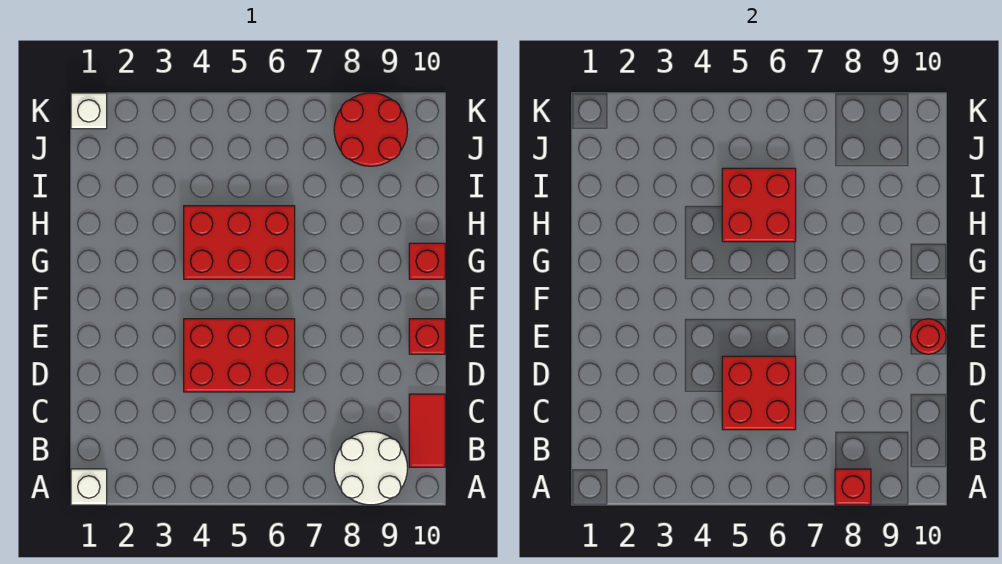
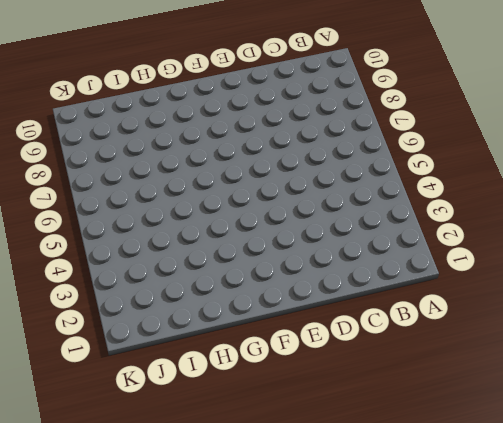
none -> white brick A1 level 1
none -> white round brick A8:B9 level 1
none -> red tile B10:C10 level 1

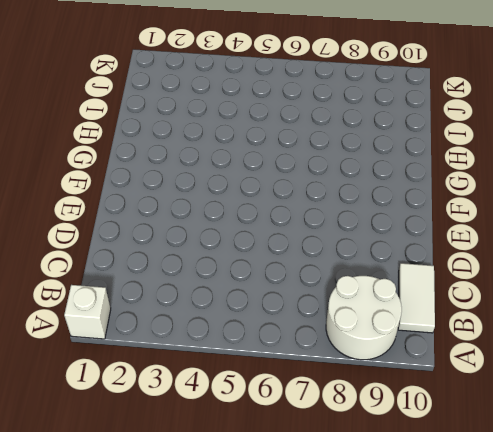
white tile B10:C10 level 1 -> red tile B10:C10 level 1
none -> red brick D4:E6 level 1
none -> red brick E10 level 1
none -> red brick G4:H6 level 1

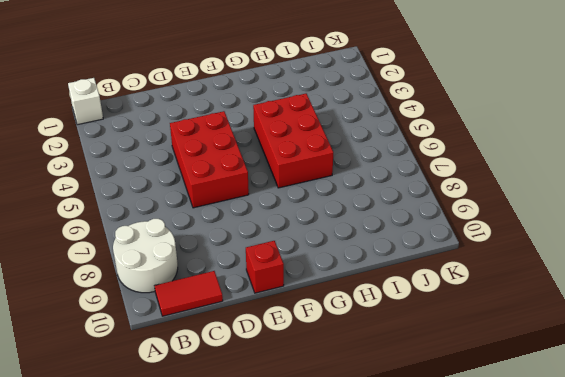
none -> red brick G10 level 1
none -> red round brick J8:K9 level 1
none -> white brick K1 level 1

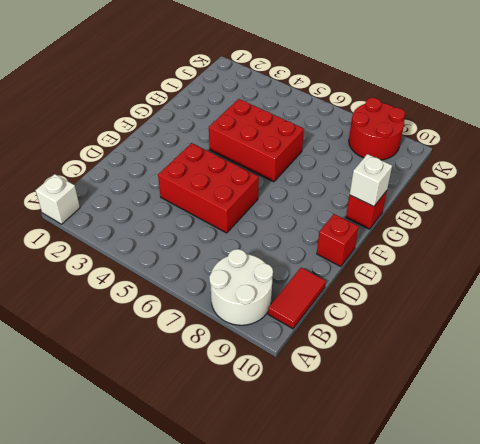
white brick G10 level 2 -> white brick K1 level 1
none -> red brick A8 level 2
none -> red brick C5:D6 level 2
none -> red round brick E10 level 2

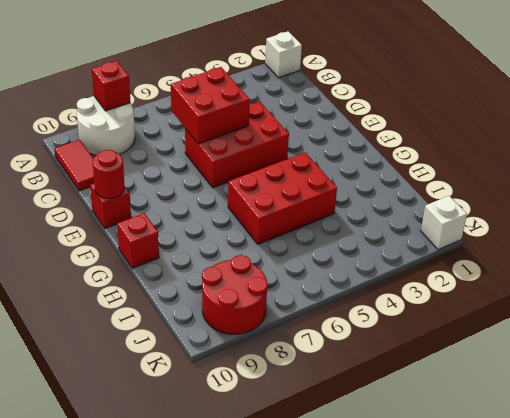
none -> red brick H5:I6 level 2

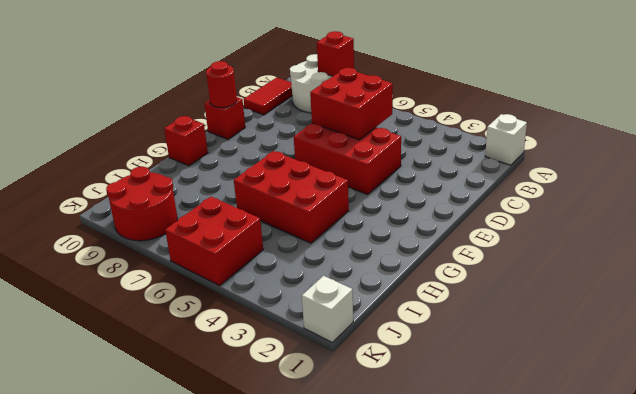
red brick J5:K6 level 1 -> red brick H5:I6 level 2

